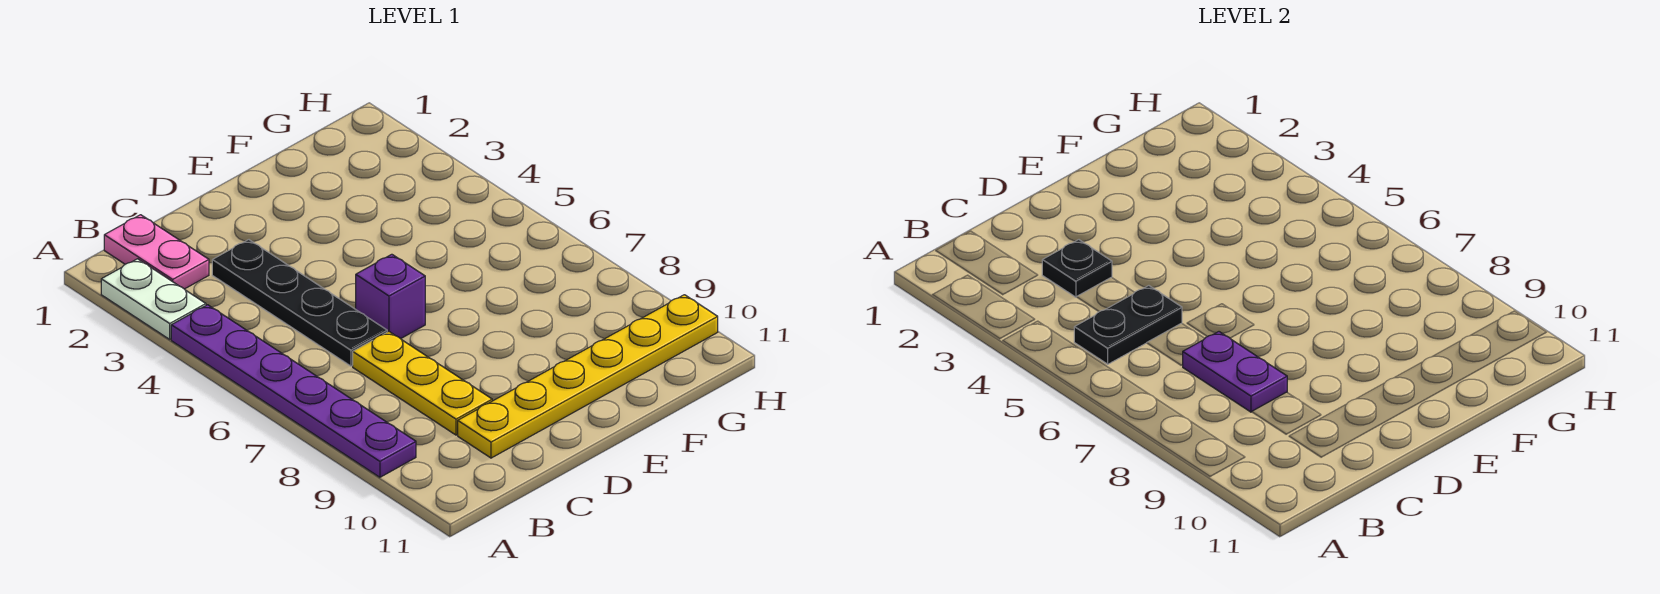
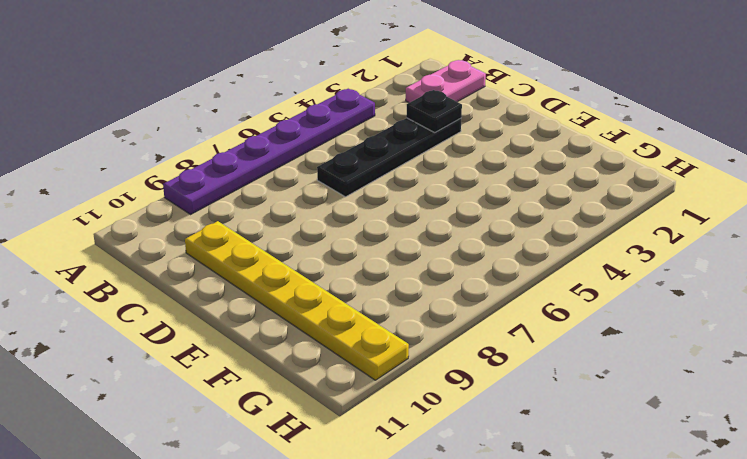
none -> white plate A2:A3 level 1
none -> yellow plate C7:C9 level 1

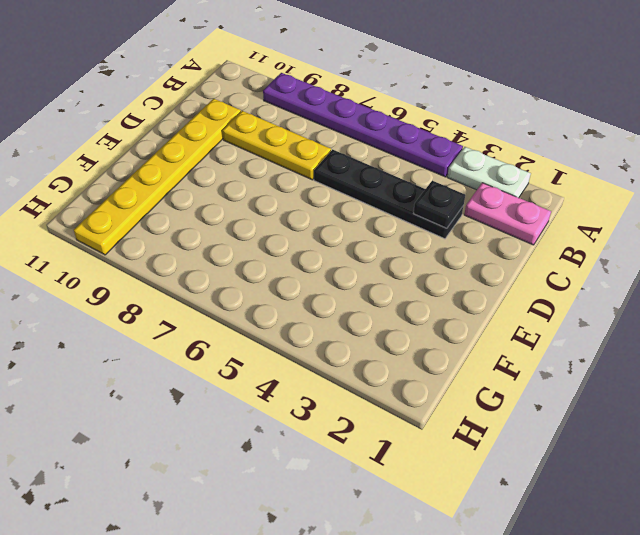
none -> purple brick D6 level 1
none -> black plate B5:C5 level 2

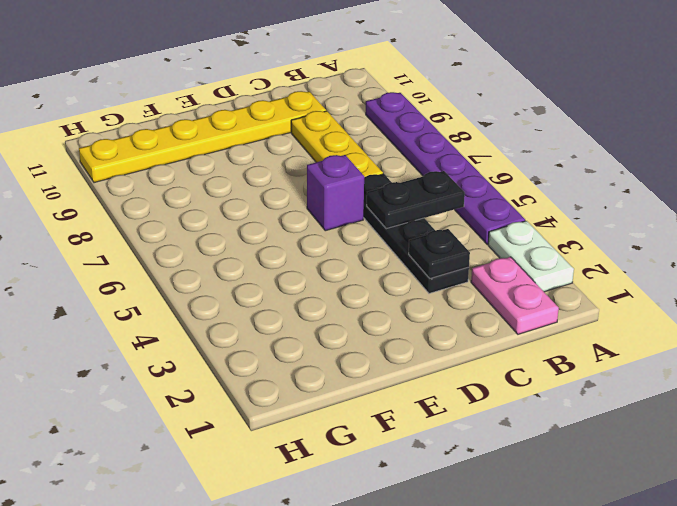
none -> purple plate C7:C8 level 2

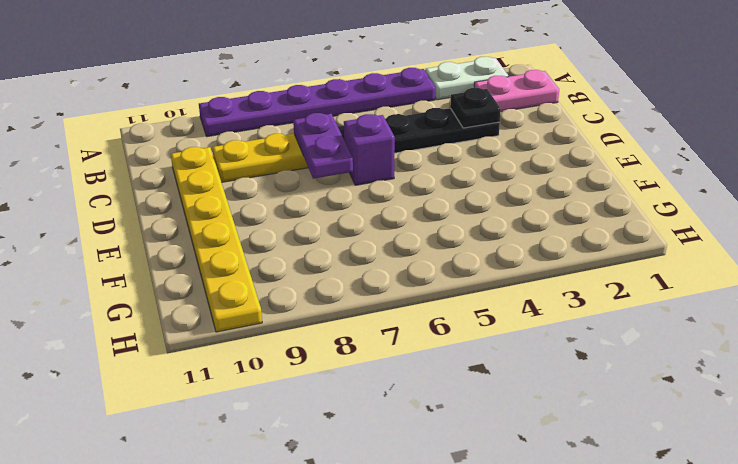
purple plate C7:D7 level 2 -> purple plate C7:C8 level 2
none -> black plate B5:C5 level 2

